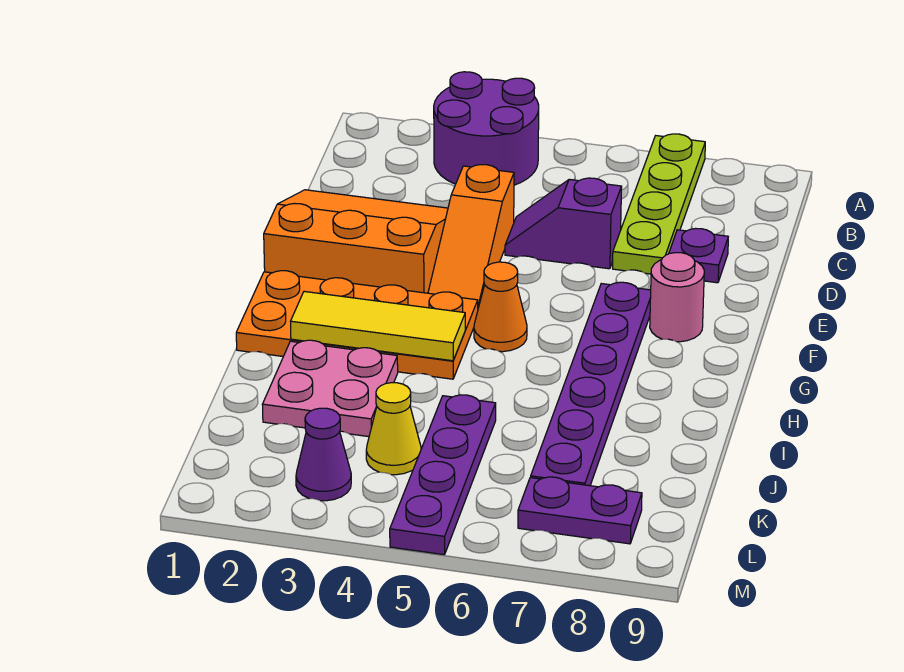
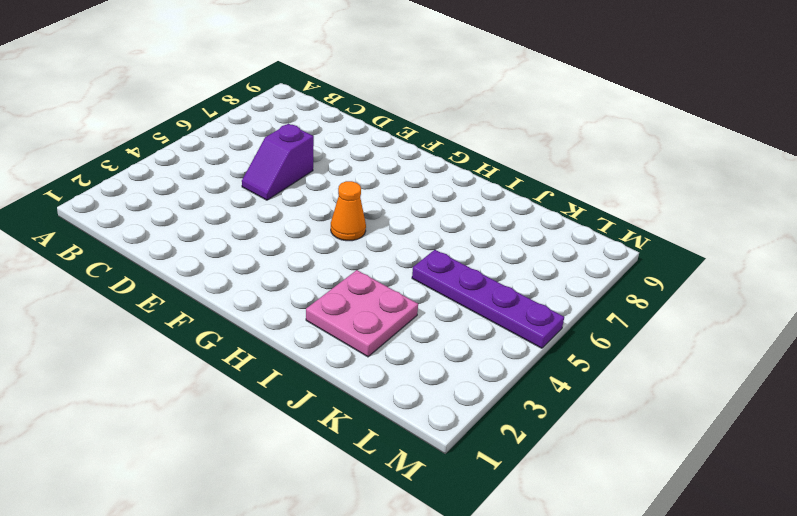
none -> purple round brick A3:B4 level 1
none -> lime plate A7:D7 level 1
none -> orange slope D1:F3 level 1 top F

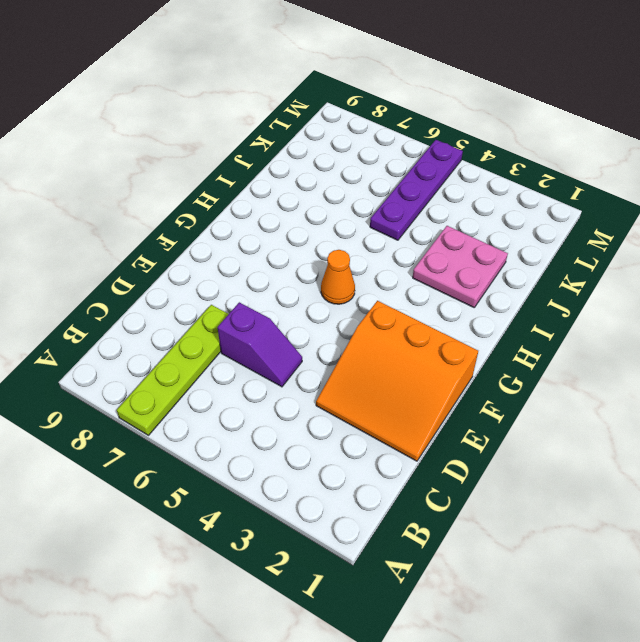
none -> purple round brick A3:B4 level 1
none -> orange slope D4:F4 level 1 top D
none -> purple plate D8 level 1

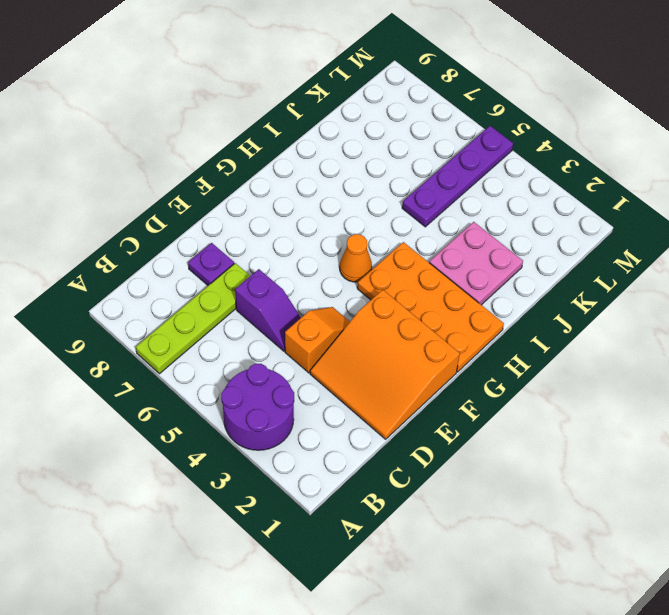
orange slope D4:E4 level 1 top D -> orange slope D4:F4 level 1 top D
none -> purple plate F7:K7 level 1
none -> pink round brick F8 level 1
none -> yellow cone K4 level 1

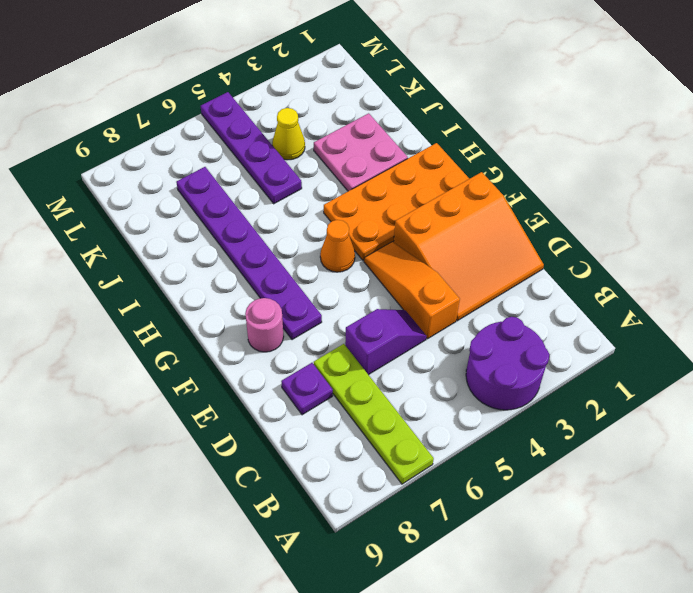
none -> purple cone L3 level 1
none -> purple plate L7:L8 level 1
none -> yellow tile H2:H4 level 2

